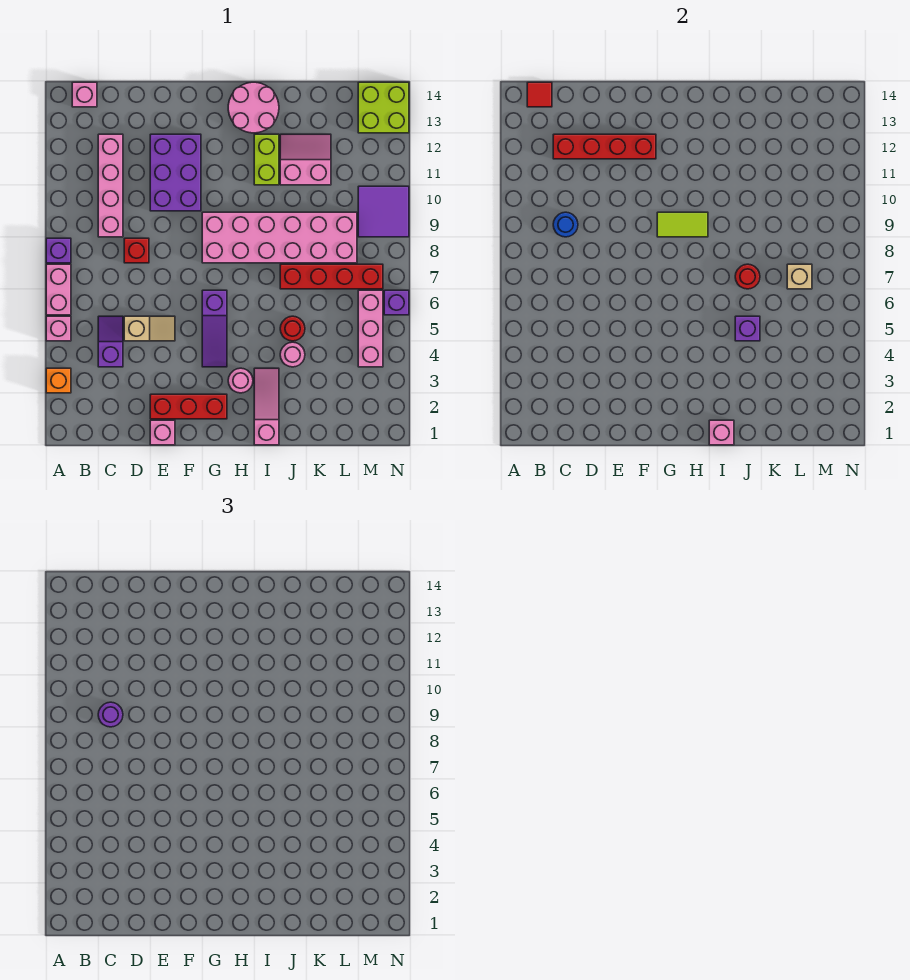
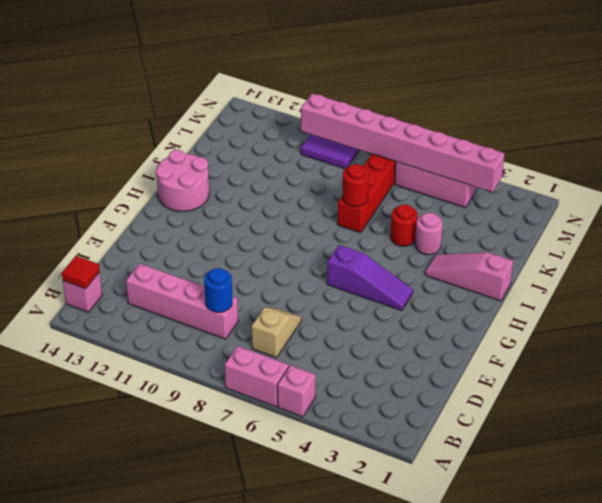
tan slope C7:D7 level 1 top C -> tan slope D5:E5 level 1 top D
pink brick M3:M10 level 2 -> none
none -> orange brick A3 level 1
none -> purple brick A8 level 1
none -> purple slope C4:C5 level 1 top 4
none -> red brick D8 level 1

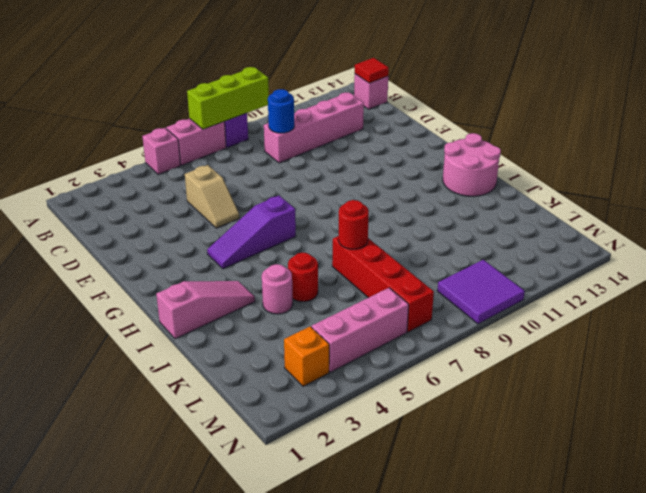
lime brick A7:A9 level 2 -> none
orange brick M3 level 1 -> orange brick A3 level 1
none -> purple slope C4:C5 level 1 top 4
none -> red brick D8 level 1
none -> pink brick E1 level 1
none -> red brick E2:G2 level 1

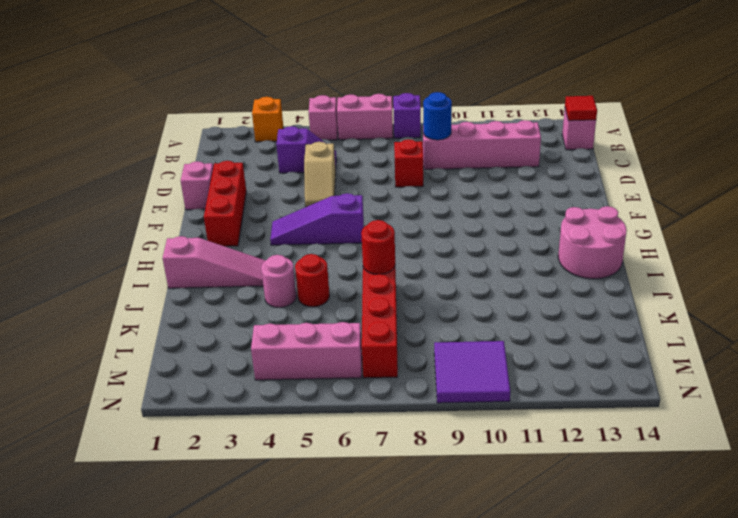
none -> purple brick E10:F12 level 1
none -> pink brick G8:L9 level 1
none -> pink round brick H3 level 1
none -> lime brick I11:I12 level 1

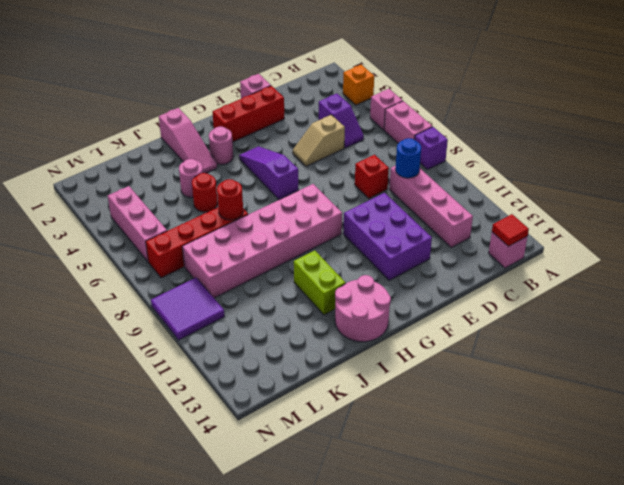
none -> pink slope J11:K12 level 1 top 11
none -> lime brick M13:N14 level 1
none -> purple brick N6 level 1
none -> red brick C12:F12 level 2

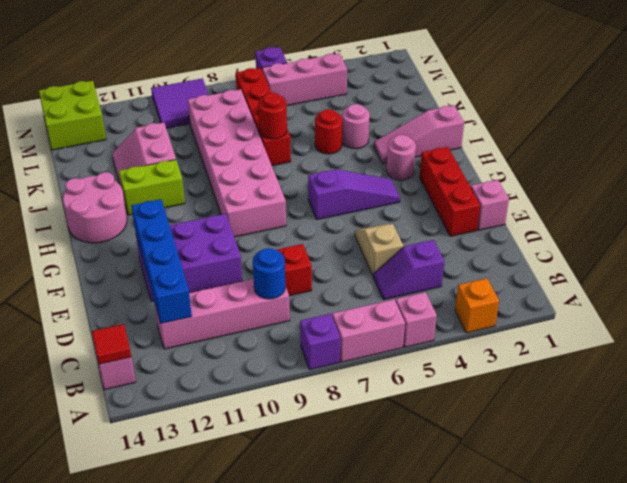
blue brick C12:F12 level 2 -> red brick C12:F12 level 2
none -> lime tile G9:H9 level 2
none -> pink brick I1 level 2
none -> purple brick J5 level 2
none -> tan brick L7 level 2

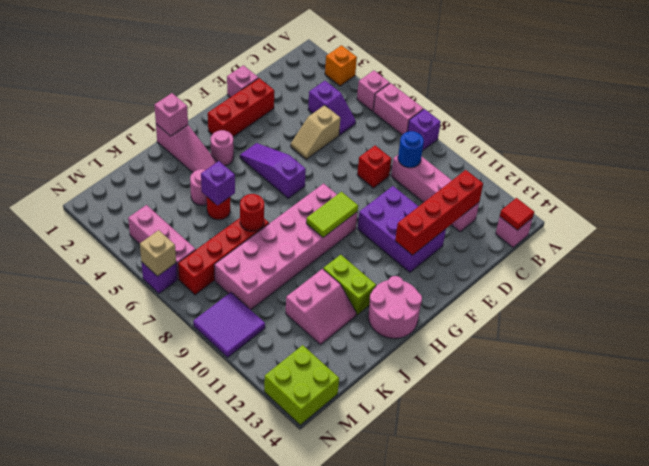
tan brick N6 level 2 -> tan brick L7 level 2
none -> purple round brick C9 level 3

